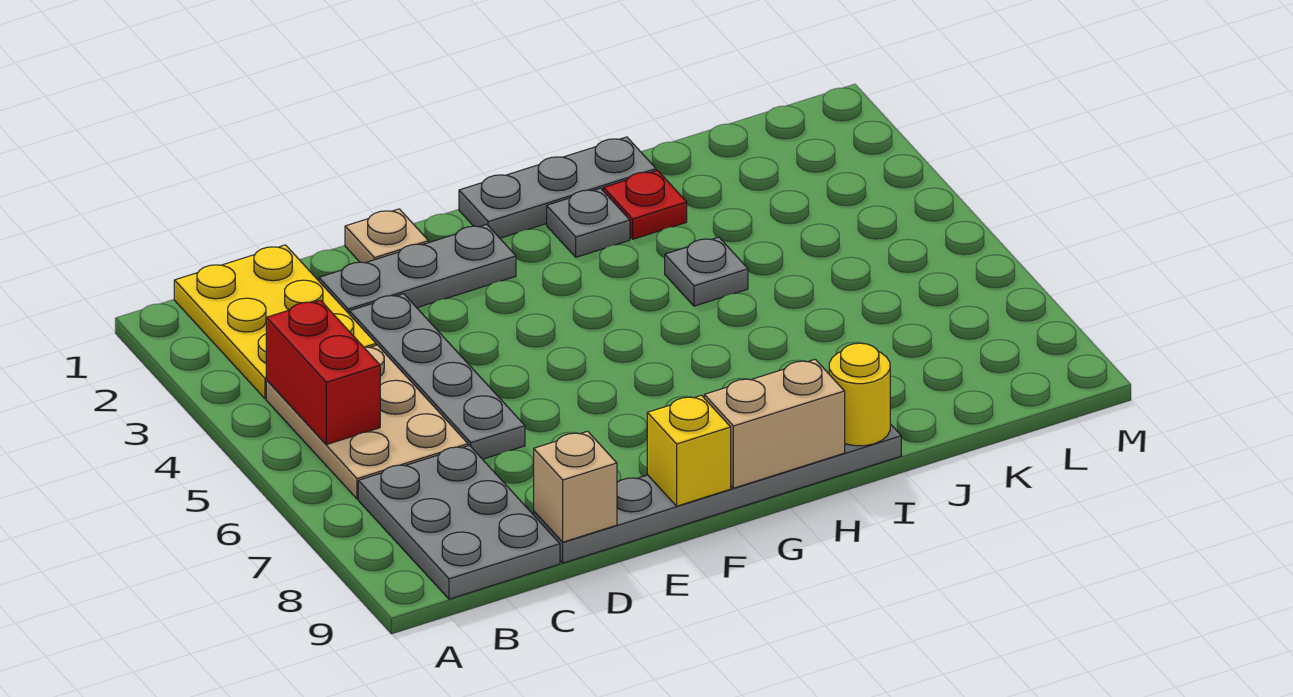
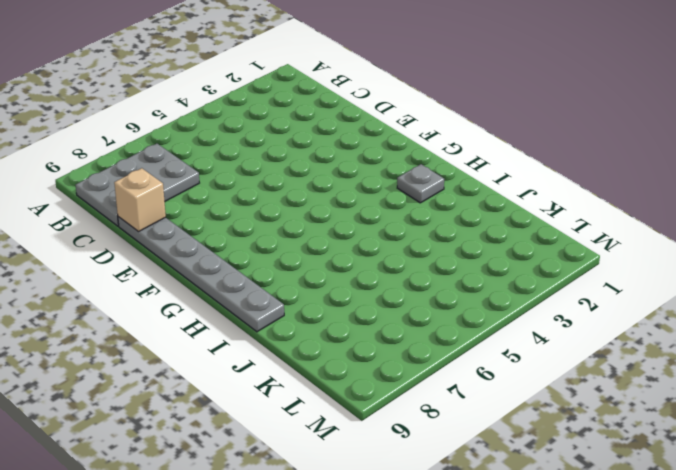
none -> yellow plate B1:C3 level 1
none -> tan plate B4:C6 level 1
none -> grey plate D2:F2 level 1

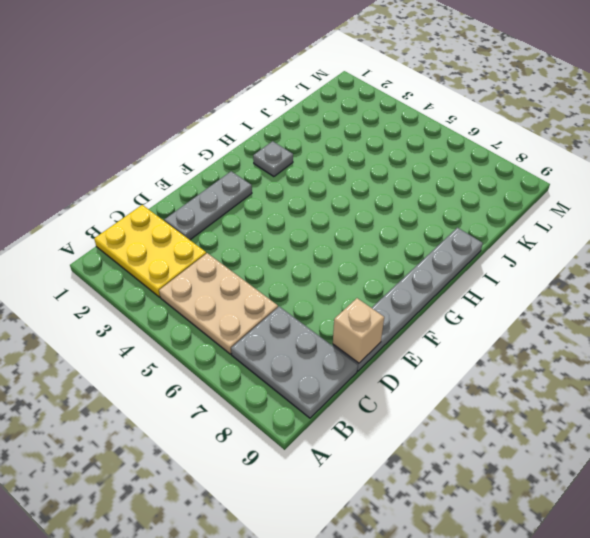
none -> grey plate D3:D6 level 1
none -> tan plate E1 level 1
none -> grey plate G1:I1 level 1

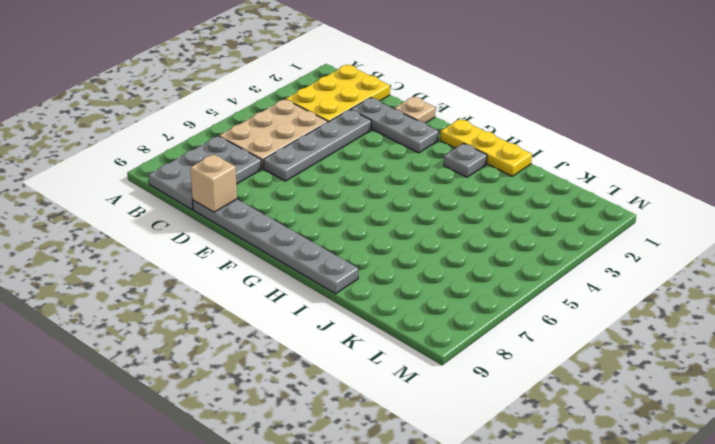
yellow plate G1:I1 level 1 -> grey plate G1:I1 level 1
none -> red plate I2 level 1
none -> grey plate I4 level 1
none -> red brick B4:B5 level 2

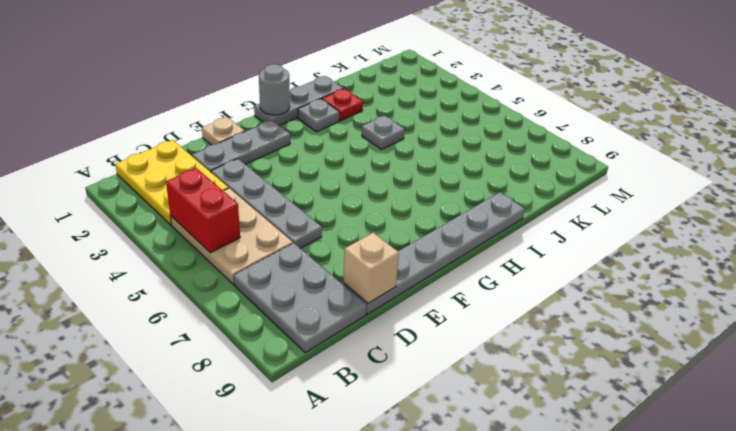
grey round brick G1 level 2 -> none
none -> yellow brick F9 level 2
none -> tan brick G9:H9 level 2
none -> yellow round brick I9 level 2

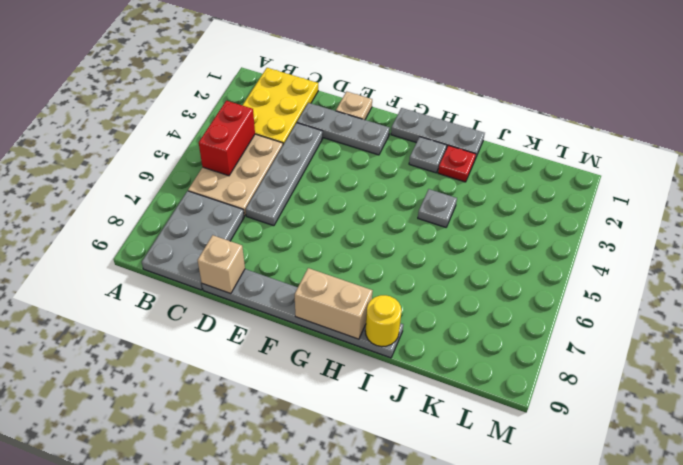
none -> yellow brick F9 level 2

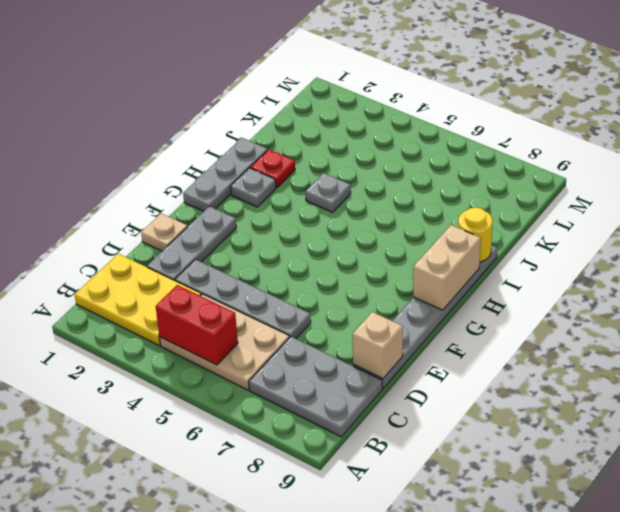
none -> yellow brick F9 level 2

